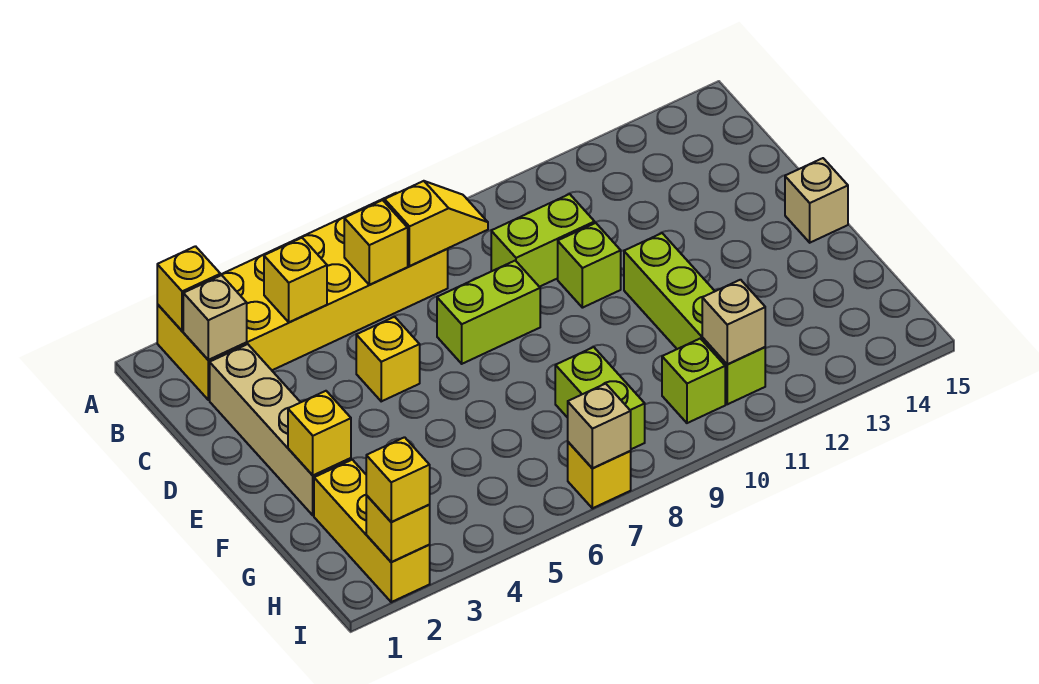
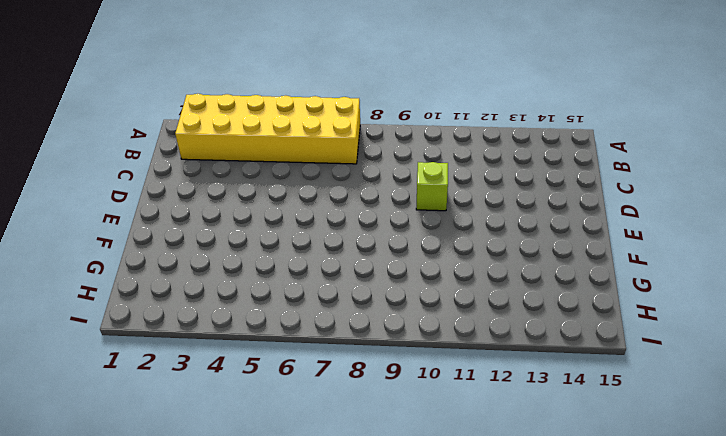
none -> tan brick C2:F2 level 1
none -> lime brick C9:C10 level 1
none -> yellow brick D5 level 1

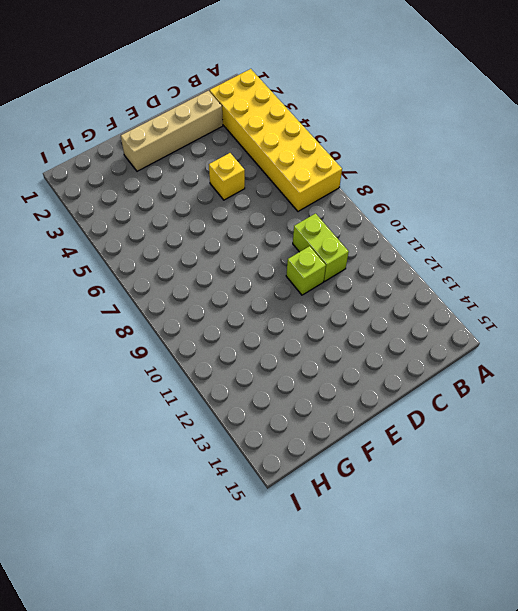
none -> lime brick D7:D8 level 1
none -> lime brick E11:H11 level 1
none -> tan brick E15 level 1

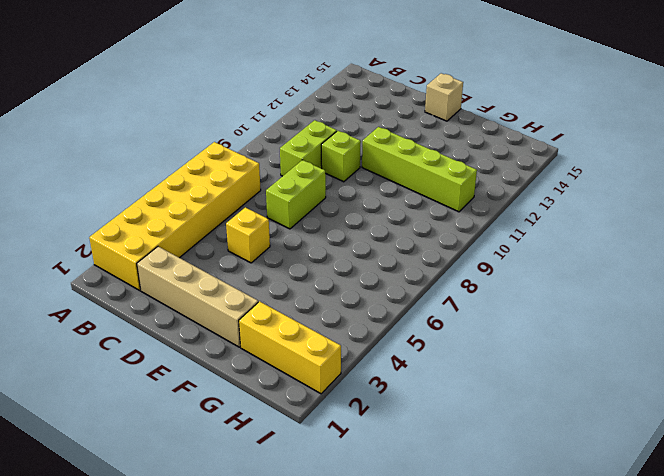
none -> lime brick G8:H8 level 1
none -> lime brick H10 level 1
none -> yellow brick I7 level 1

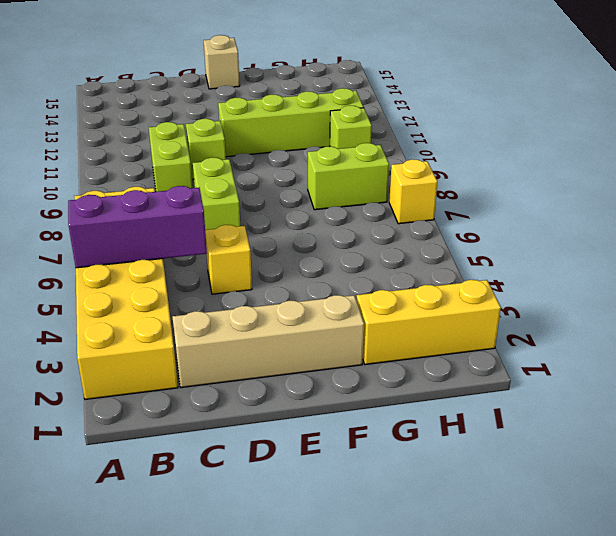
purple brick A5:C5 level 2 -> none
none -> yellow brick A2 level 2
none -> tan brick B2 level 2
none -> yellow brick B4 level 2

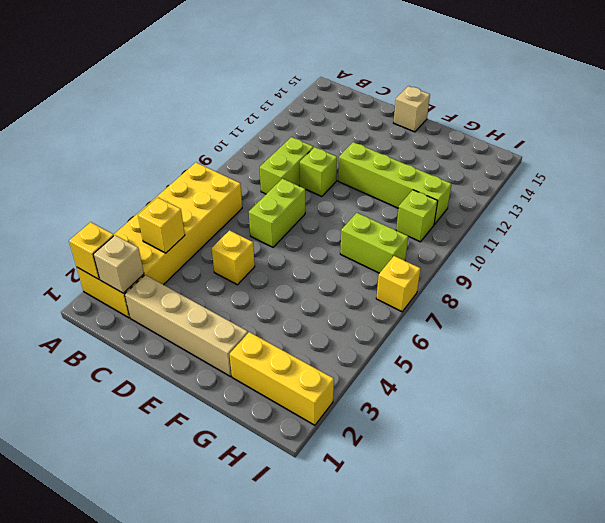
none -> yellow brick B6 level 2
none -> yellow slope B7:B8 level 2 top 7
none -> yellow brick F2 level 2

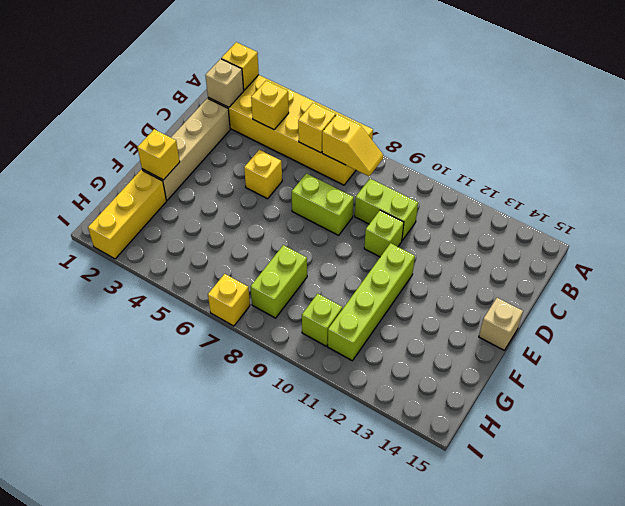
none -> tan brick H11 level 2
none -> yellow brick I2 level 2
none -> tan brick I7 level 2

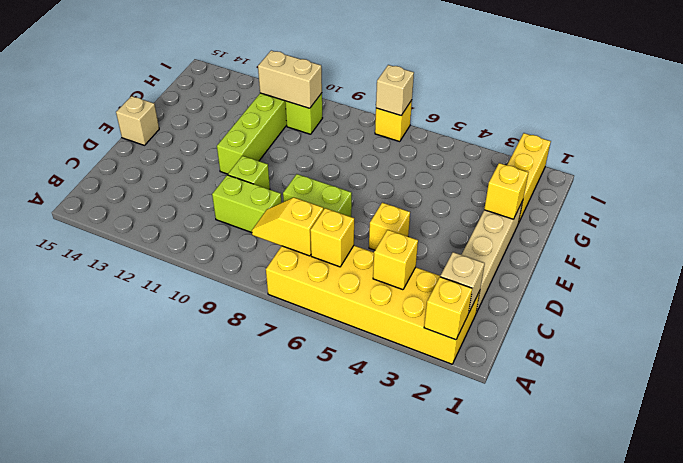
tan brick H10:H11 level 2 -> tan brick H11 level 2
none -> lime brick G8:H8 level 1
none -> yellow brick I2 level 2
none -> yellow brick I2 level 3

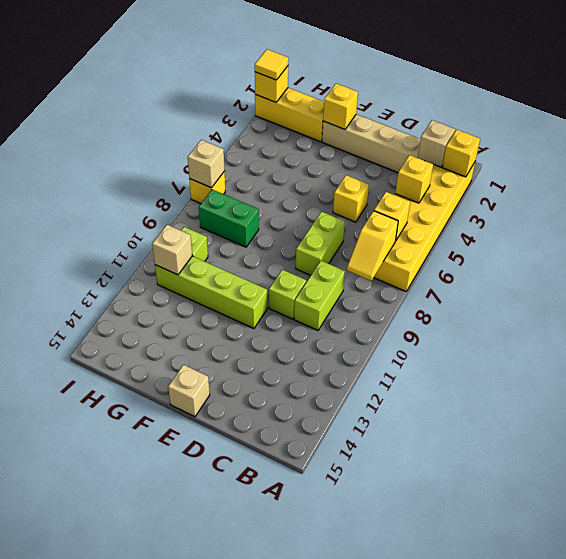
green brick G8:H8 level 1 -> lime brick G8:H8 level 1
yellow tile I2 level 3 -> yellow brick I2 level 3

